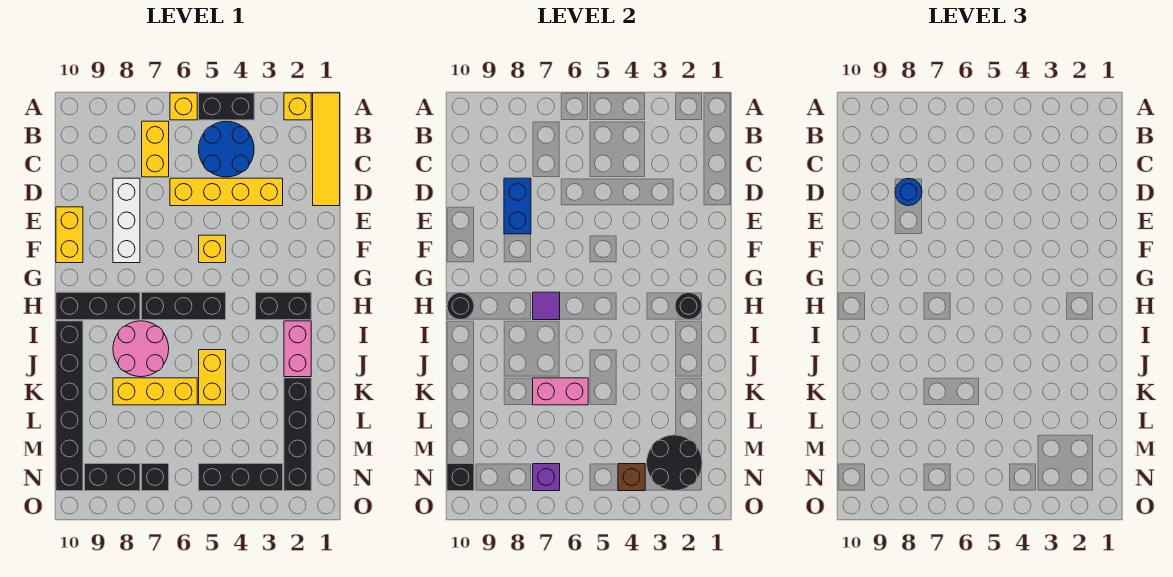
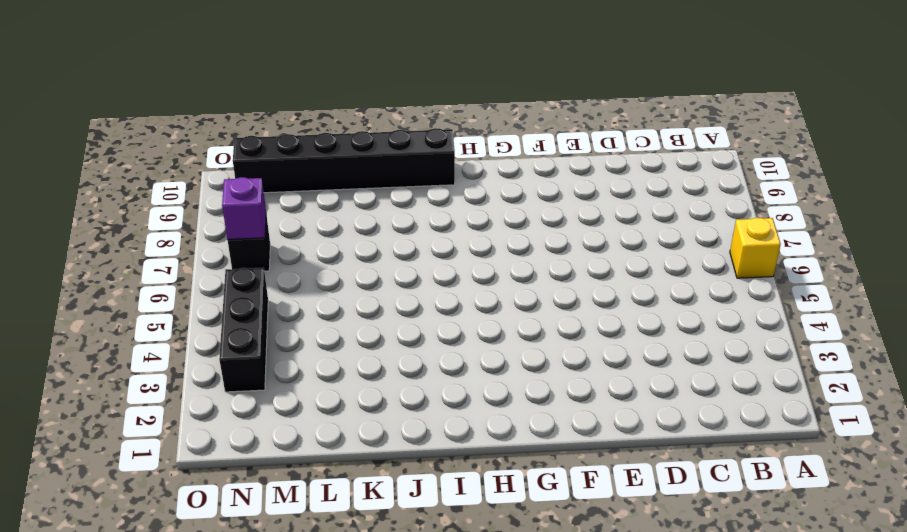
none -> yellow tile A1:D1 level 1
none -> yellow brick A2 level 1
none -> black brick A4:A5 level 1
none -> blue round brick B4:C5 level 1

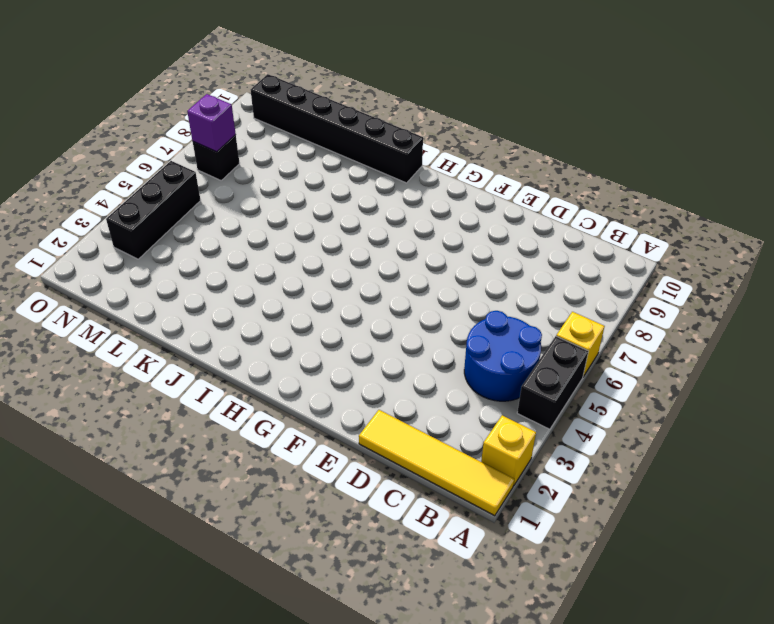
none -> yellow brick B7:C7 level 1
none -> yellow brick D3:D6 level 1
none -> white brick D8:F8 level 1
none -> yellow brick E10:F10 level 1

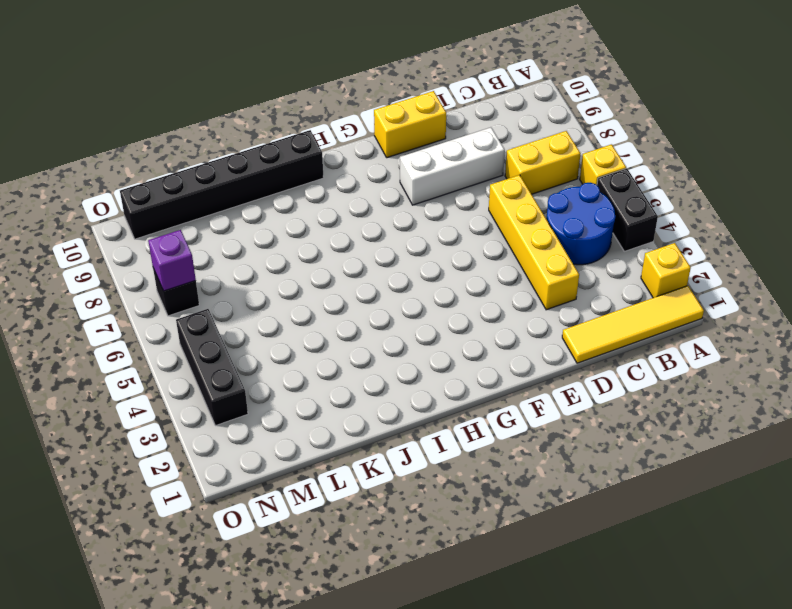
none -> yellow brick F5 level 1
none -> black brick H2:H3 level 1
none -> black brick H5:H7 level 1
none -> black brick H8:H10 level 1

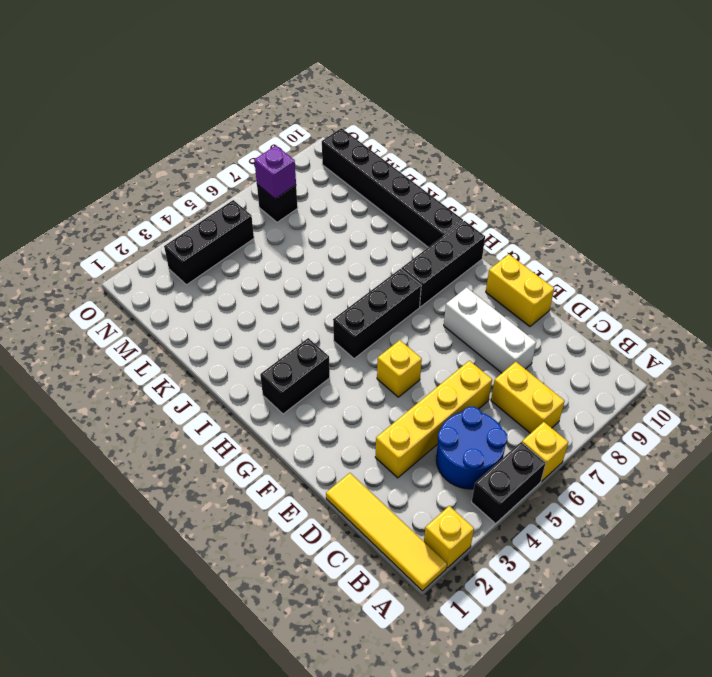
none -> pink brick I2:J2 level 1
none -> pink round brick I7:J8 level 1
none -> yellow brick J5:K5 level 1
none -> black brick K2:N2 level 1

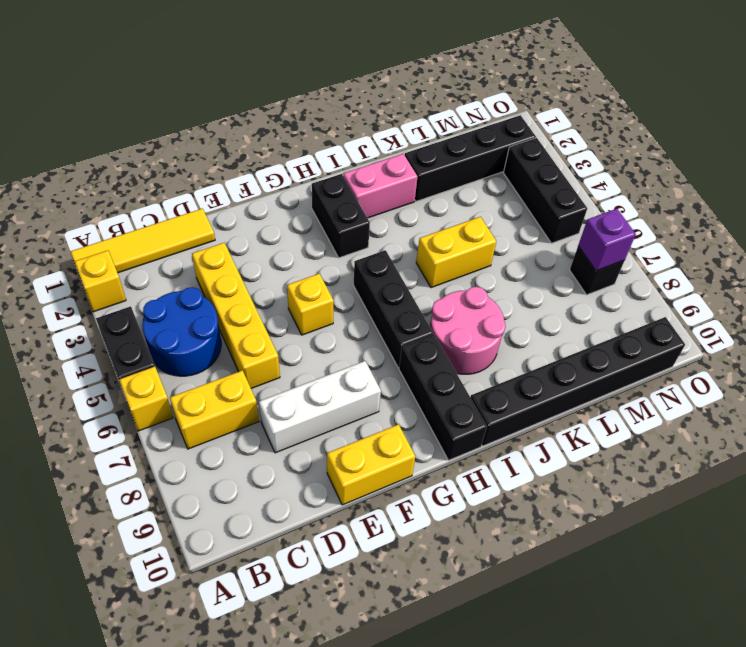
none -> yellow brick K6:K8 level 1
none -> black brick N8:N9 level 1
none -> blue brick D8:E8 level 2
none -> black round brick H2 level 2

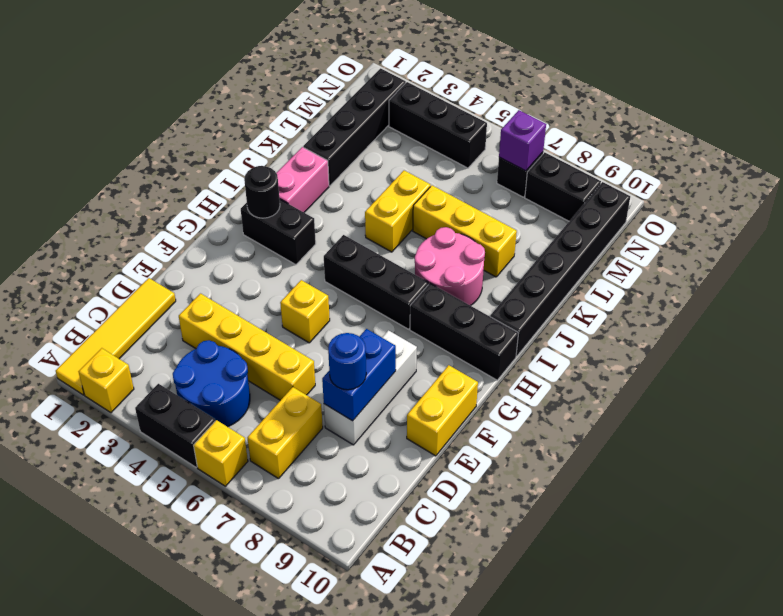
none -> purple tile H7 level 2
none -> black round brick H10 level 2
none -> pink brick K6:K7 level 2
none -> black round brick M2:N3 level 2

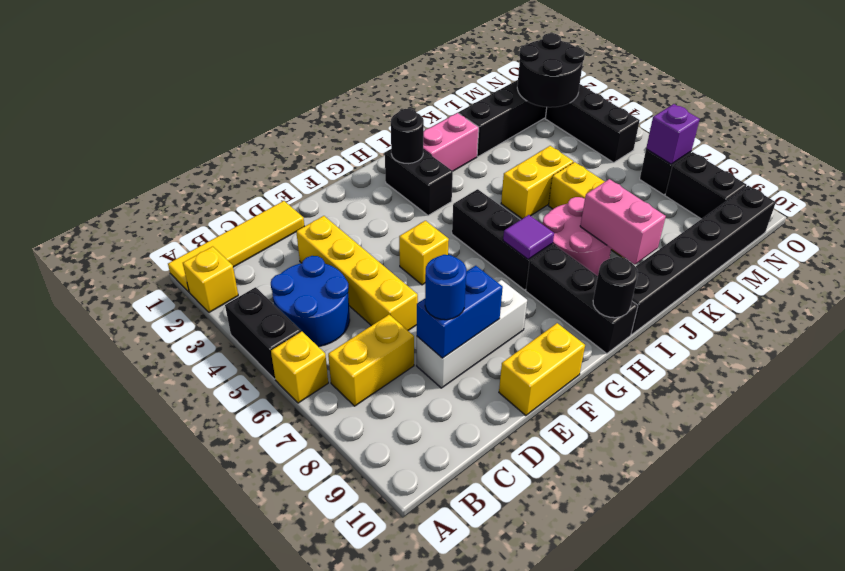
pink brick J8:J9 level 2 -> pink brick K6:K7 level 2
none -> brown brick N4 level 2
none -> black brick N10 level 2

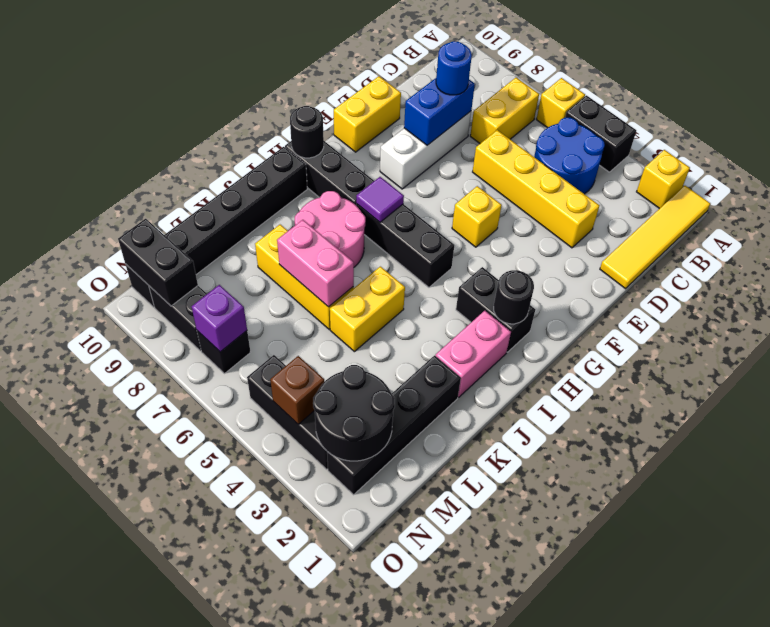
black brick N9:N10 level 2 -> black brick N10 level 2

